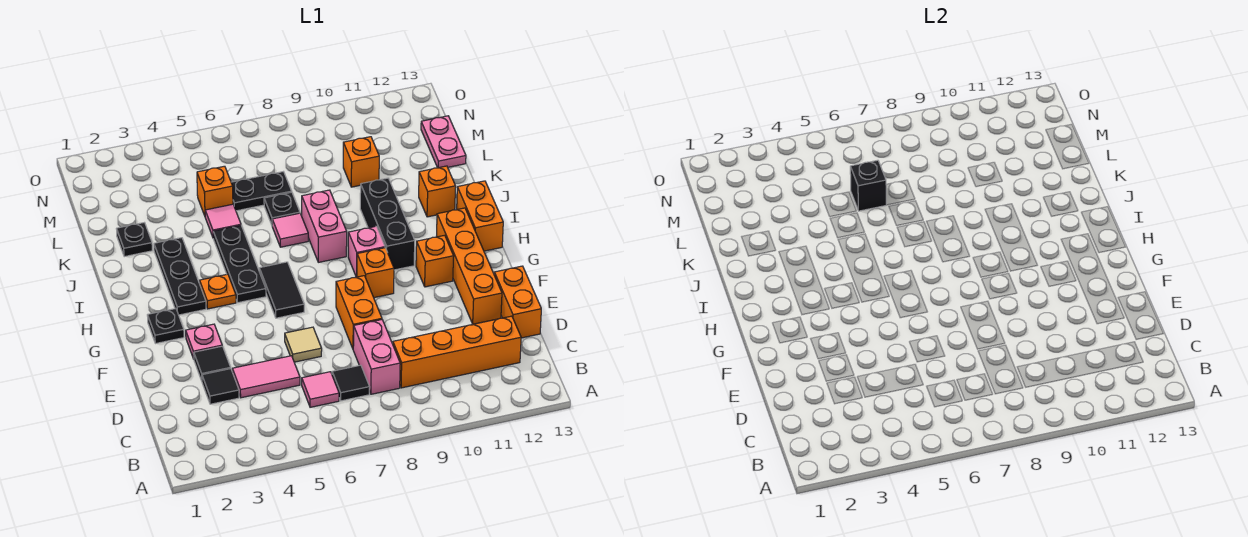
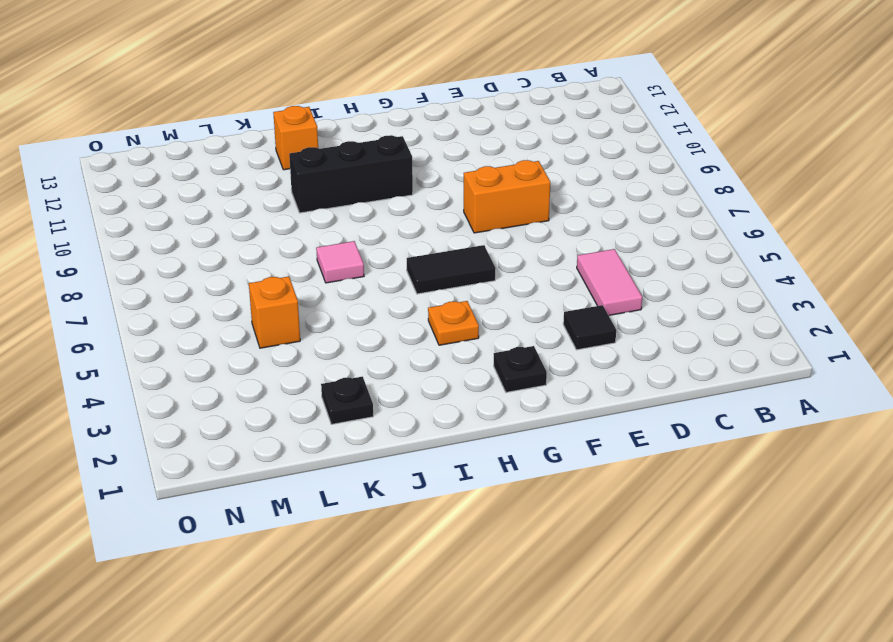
none -> pink tile C6 level 1
none -> black tile C7 level 1
none -> pink brick C8:D8 level 1
none -> orange brick C9:C12 level 1

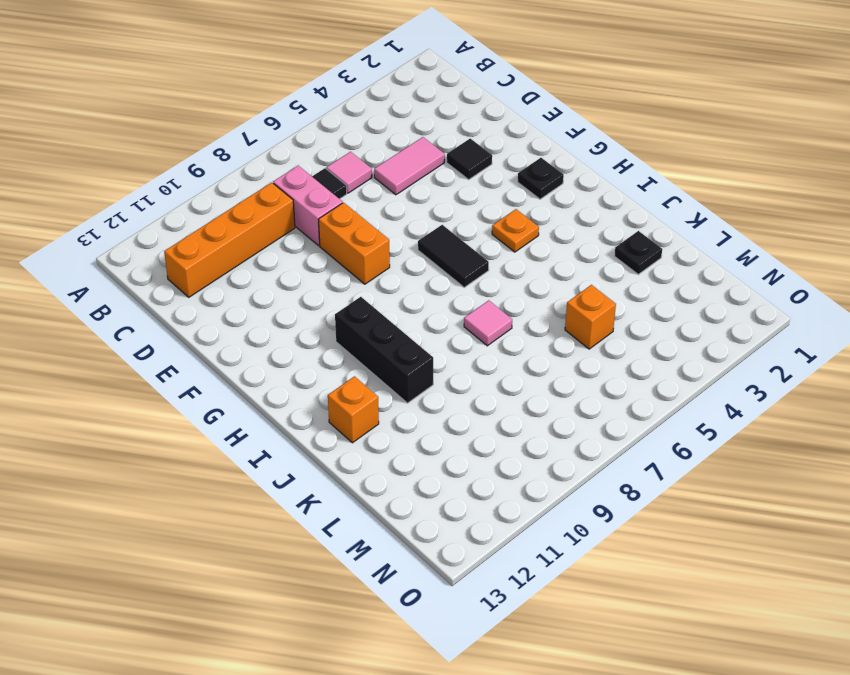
none -> black tile D3 level 1
none -> orange brick D13:E13 level 1
none -> tan tile E6 level 1
none -> orange brick E12:H12 level 1

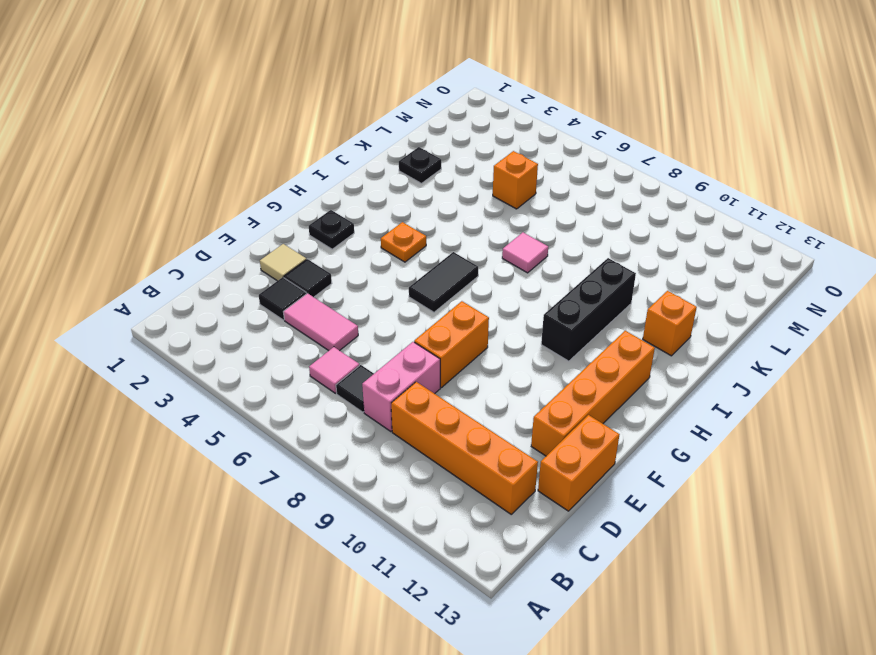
tan tile E2 level 1 -> tan tile E6 level 1
none -> pink plate F3 level 1
none -> orange brick G9 level 1
none -> orange brick G11 level 1
none -> black plate H3:J3 level 1

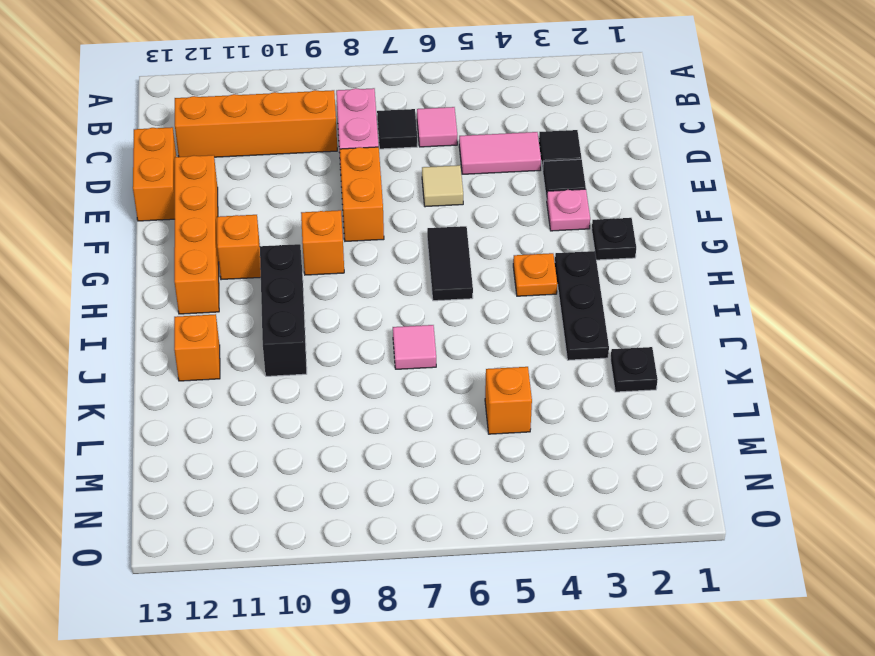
none -> black plate H5:J5 level 1
none -> pink brick H9 level 1
none -> orange brick H13:I13 level 1
none -> pink brick I8:J8 level 1

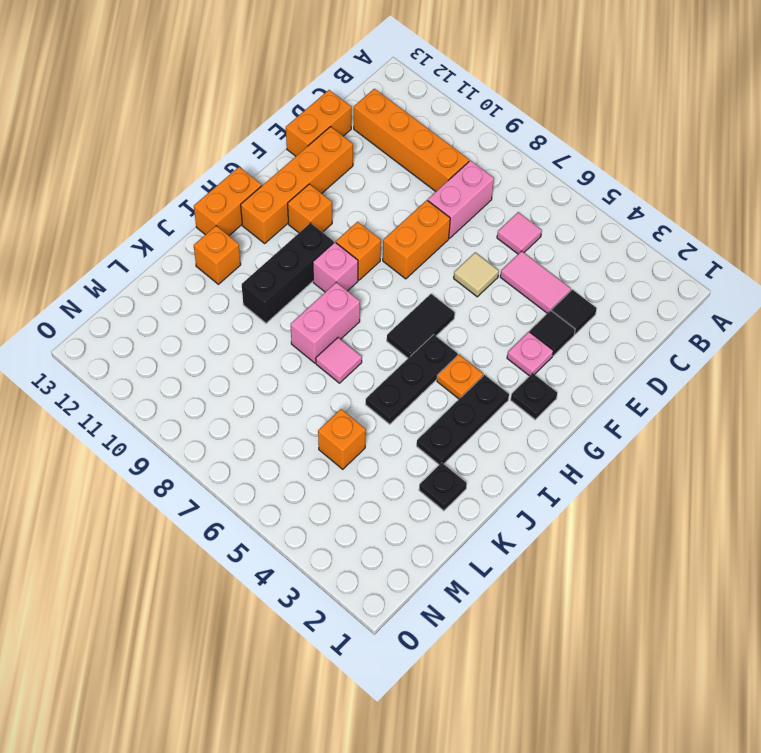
none -> black tile C7 level 1
none -> pink tile K5 level 1
none -> black plate K7 level 1
none -> black plate L6:L7 level 1

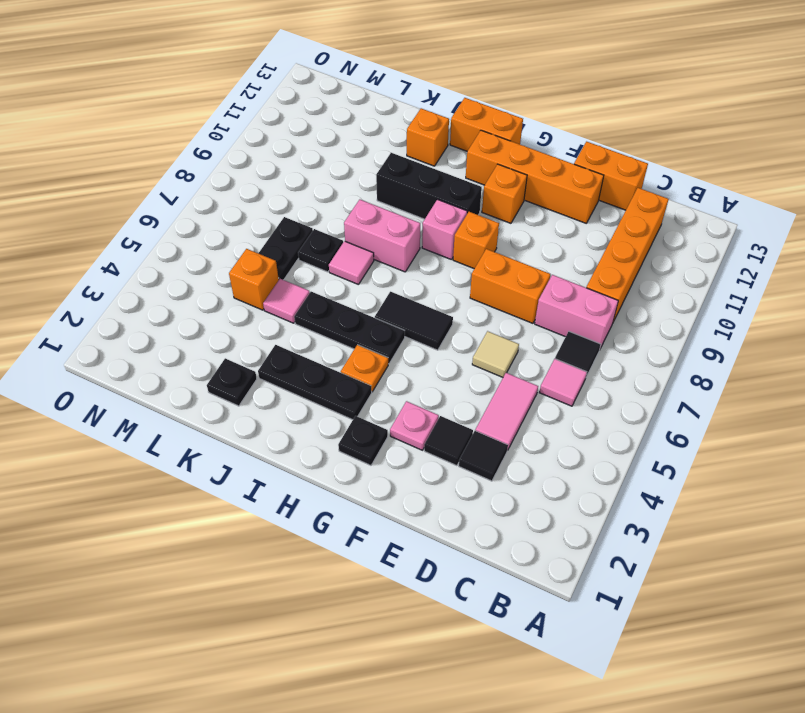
none -> orange brick L10 level 1
none -> pink plate L13:M13 level 1
none -> black brick L6 level 2

